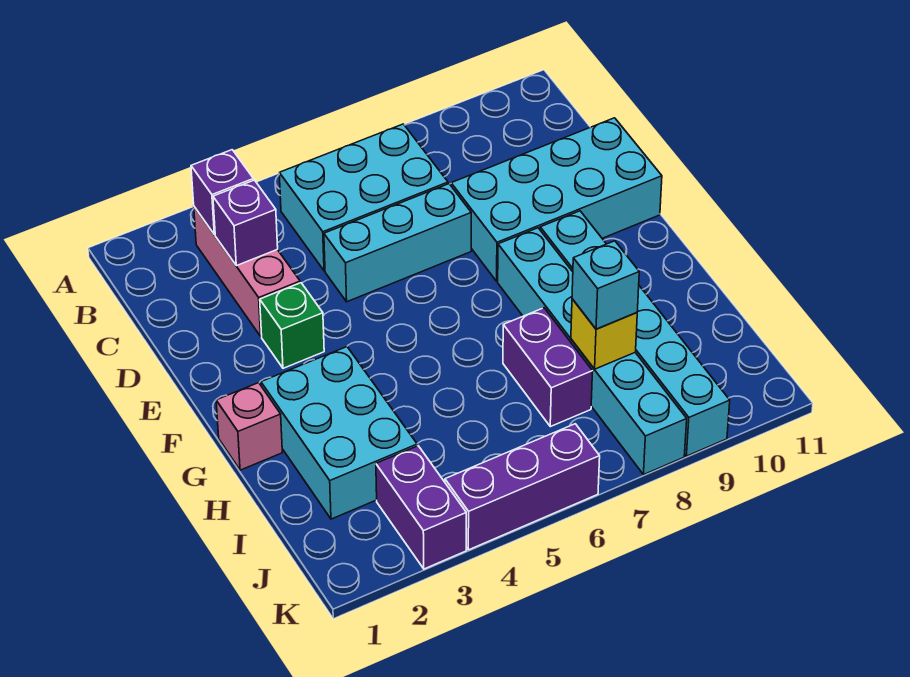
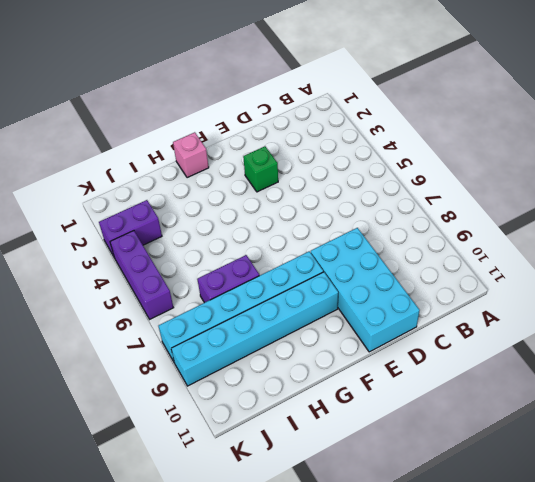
none -> pink brick B3:D3 level 1
none -> cyan brick B5:C7 level 1
none -> cyan brick D5:D7 level 1

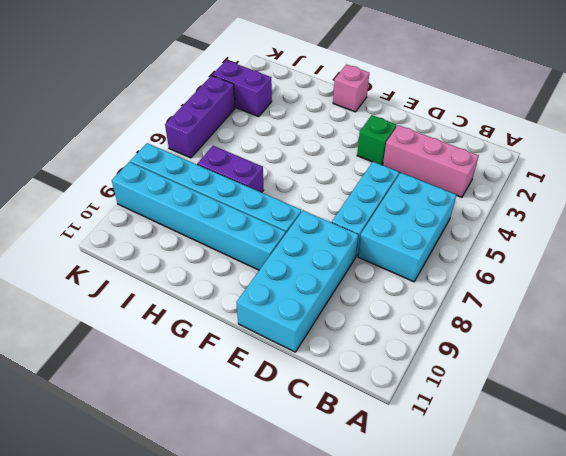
none -> cyan brick G2:I3 level 1
none -> purple brick B3 level 2
none -> purple brick C3 level 2

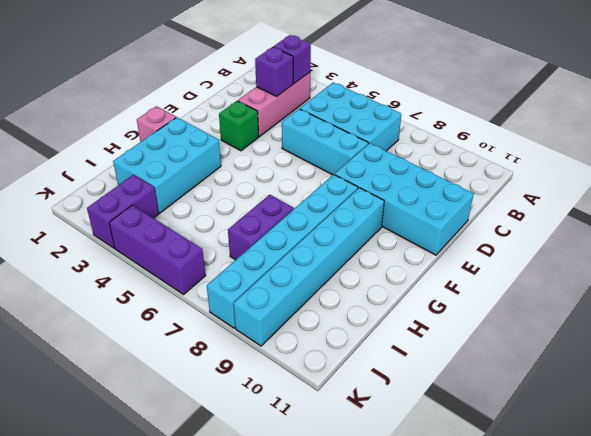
none -> yellow brick I8 level 2
none -> cyan brick I8 level 3

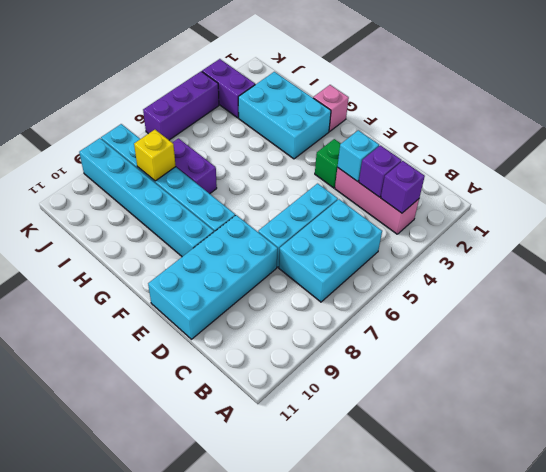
cyan brick D3 level 2 -> cyan brick I8 level 3

